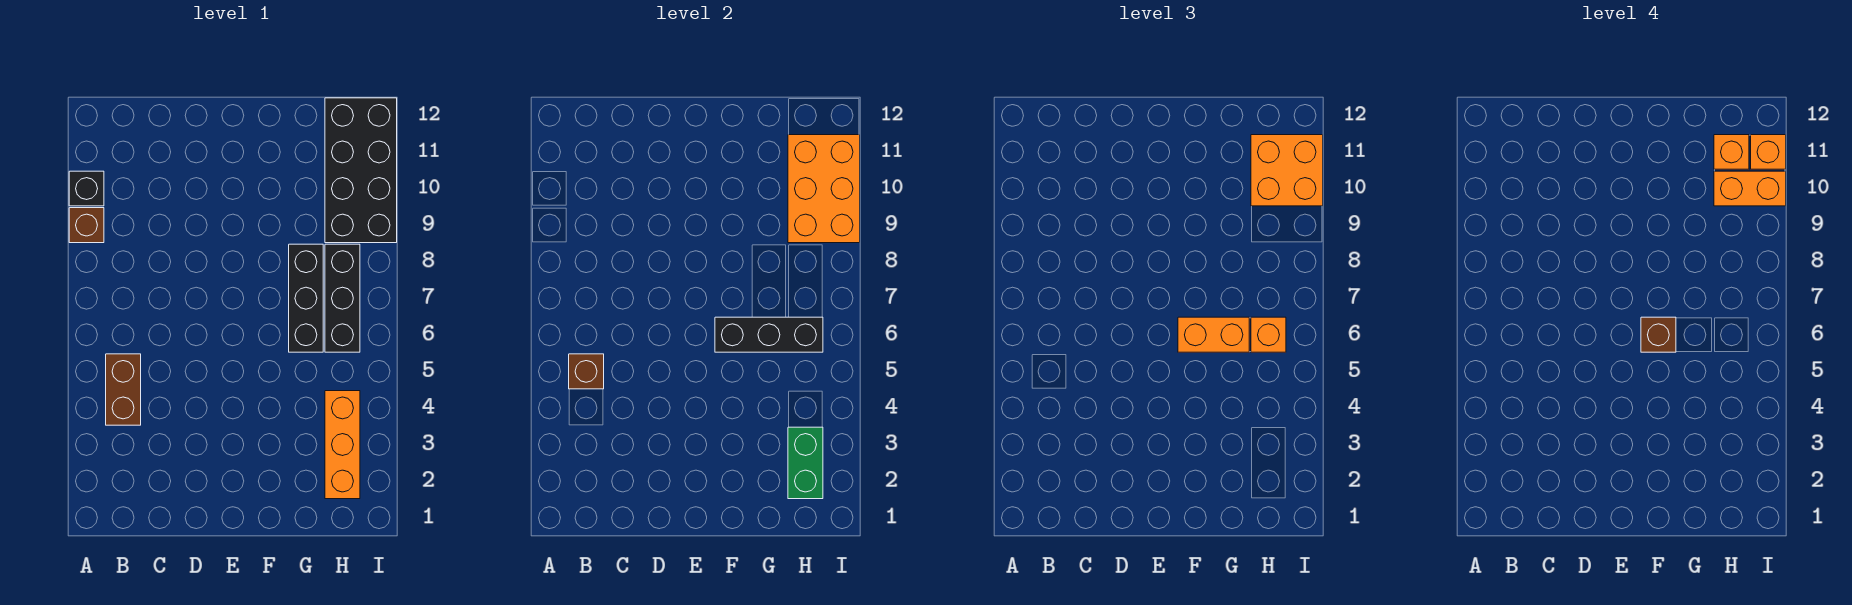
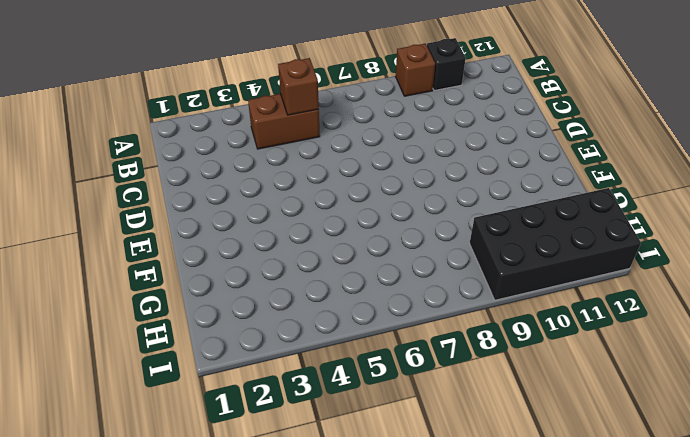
none -> black brick G6:G8 level 1
none -> orange brick H2:H4 level 1
none -> black brick H6:H8 level 1

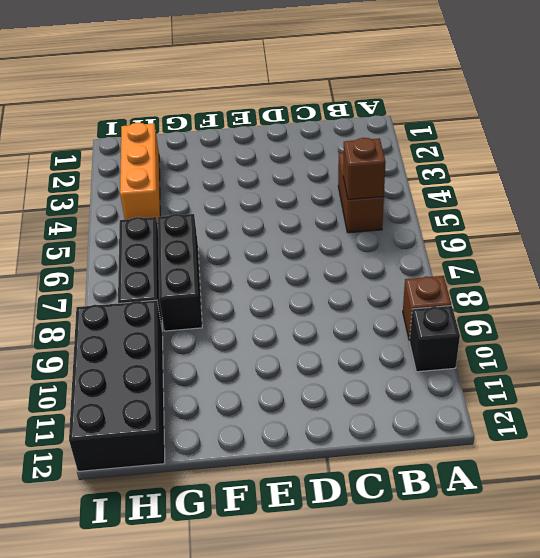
none -> black brick F6:H6 level 2
none -> green brick H2:H3 level 2
none -> orange brick H9:I11 level 2

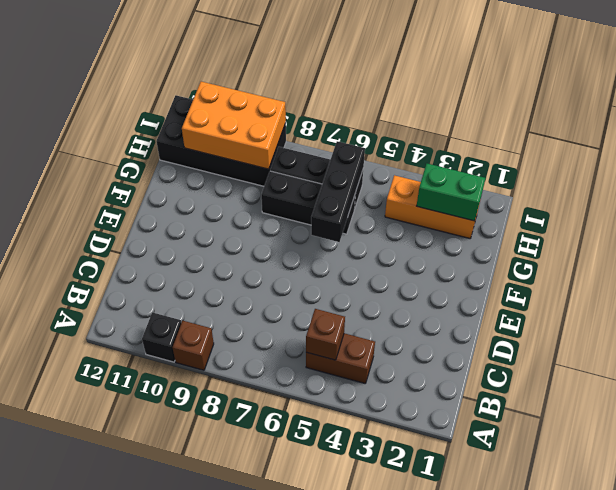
none -> orange brick F6:G6 level 3
none -> orange brick H6 level 3
none -> orange brick H10:I11 level 3

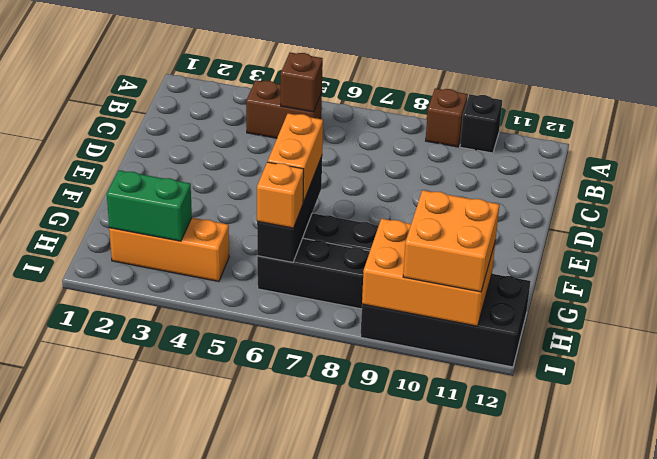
none -> brown brick F6 level 4
none -> orange brick H10:I10 level 4
none -> orange brick H11 level 4

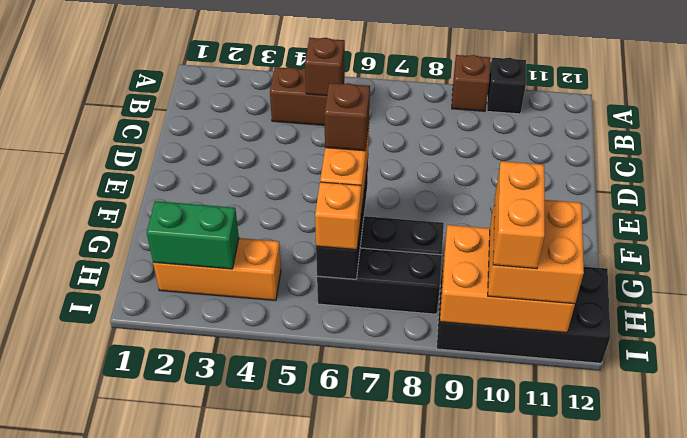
none -> orange brick H11 level 4
none -> orange brick I11 level 4

